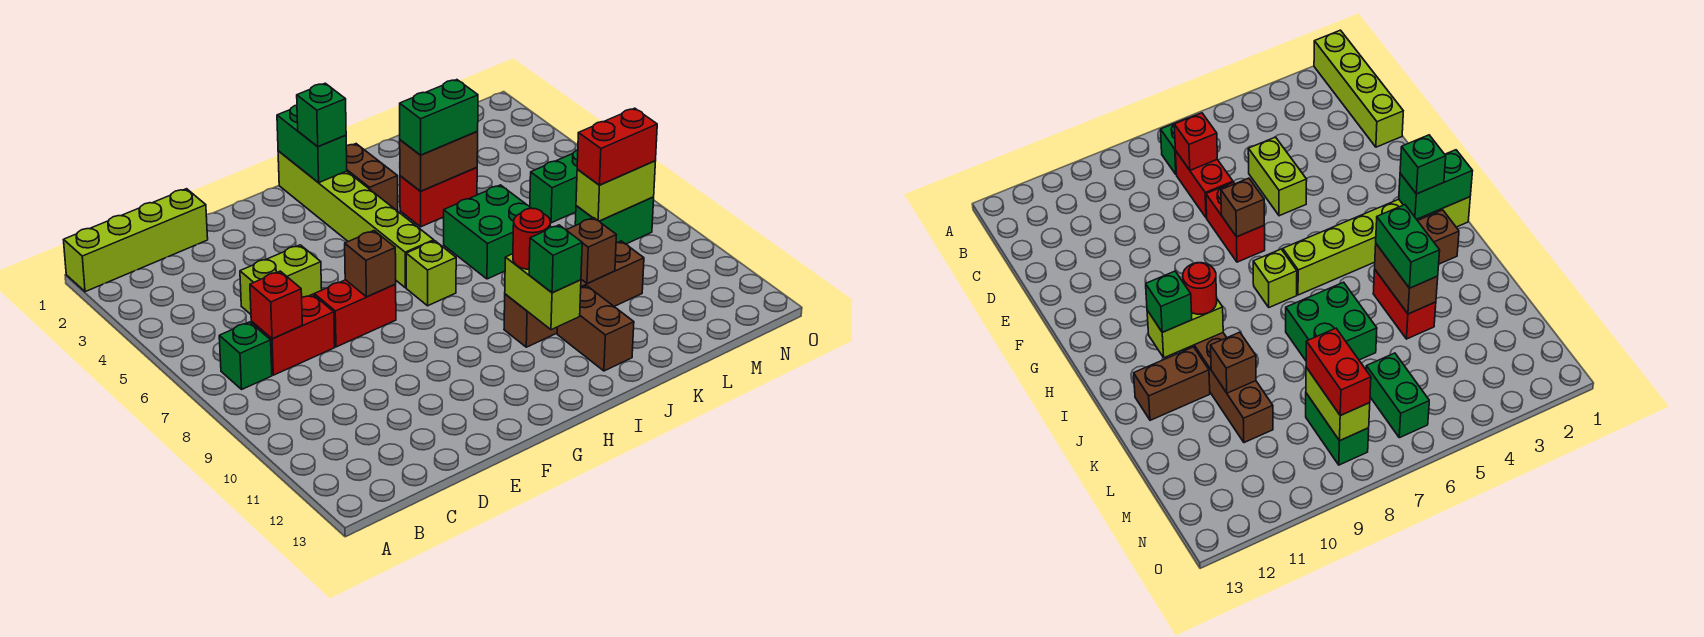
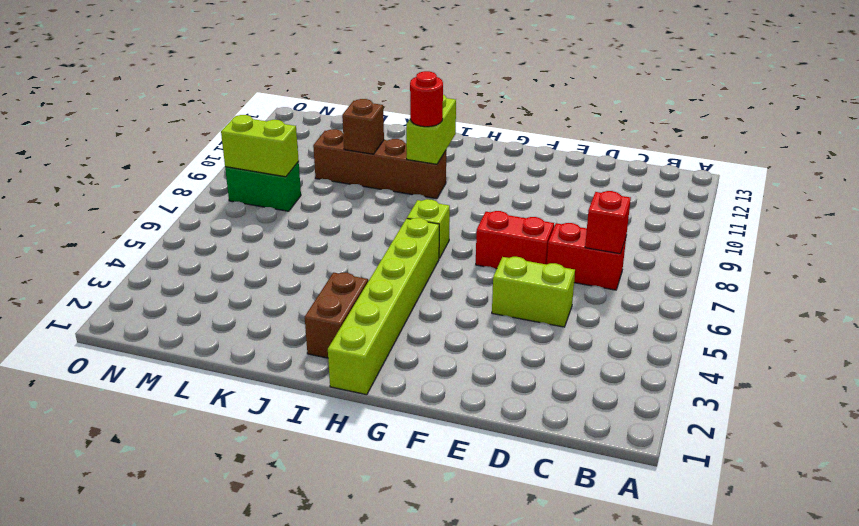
none -> lime brick A1:D1 level 1
none -> green brick B7 level 1
none -> red brick J4:K4 level 1

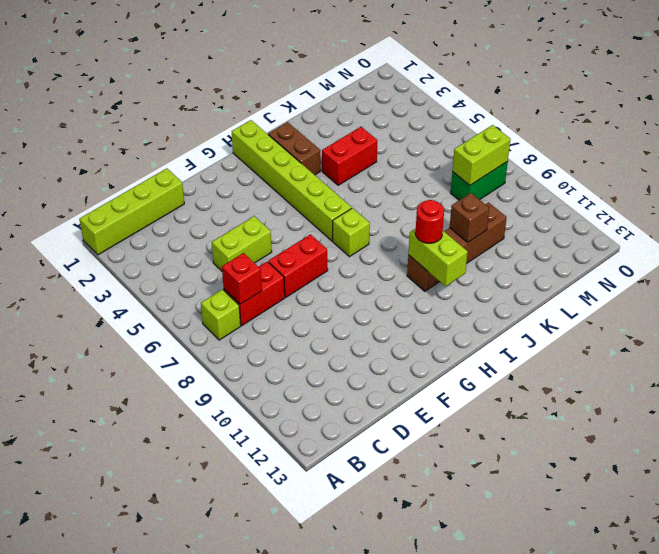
lime brick B7 level 1 -> green brick B7 level 1
none -> green brick J6:K7 level 1
none -> brown brick J11:J12 level 1
none -> green brick M6:N6 level 1

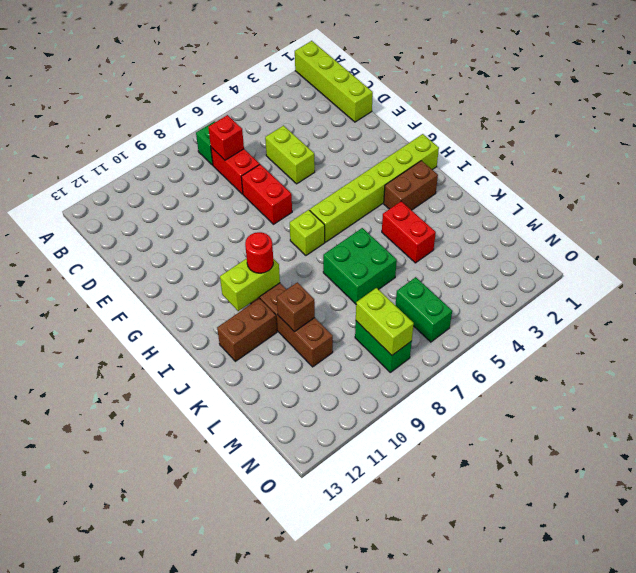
none -> brown brick F7 level 2
none -> green brick H1:H2 level 2
none -> brown brick J4:K4 level 2

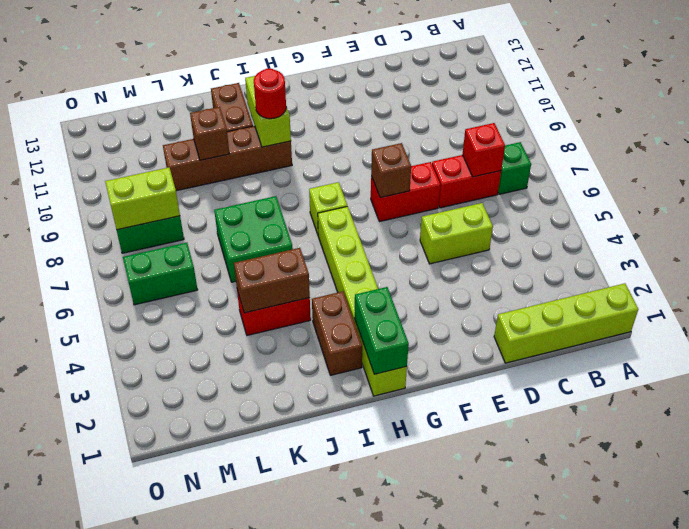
none -> green brick H2 level 3
none -> green brick I11 level 3
none -> green brick J4:K4 level 3

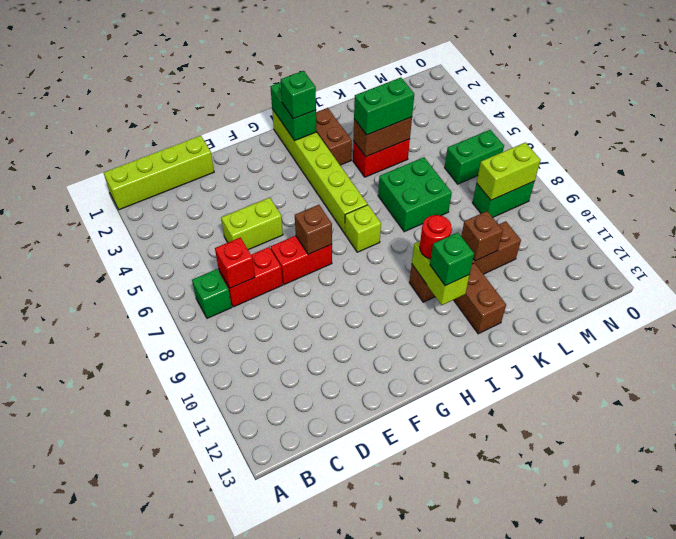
none -> red brick M8:N8 level 3

